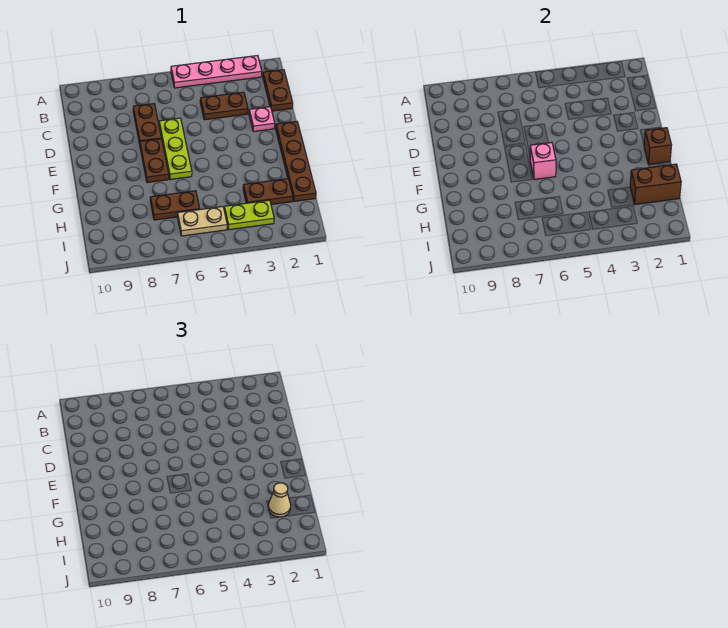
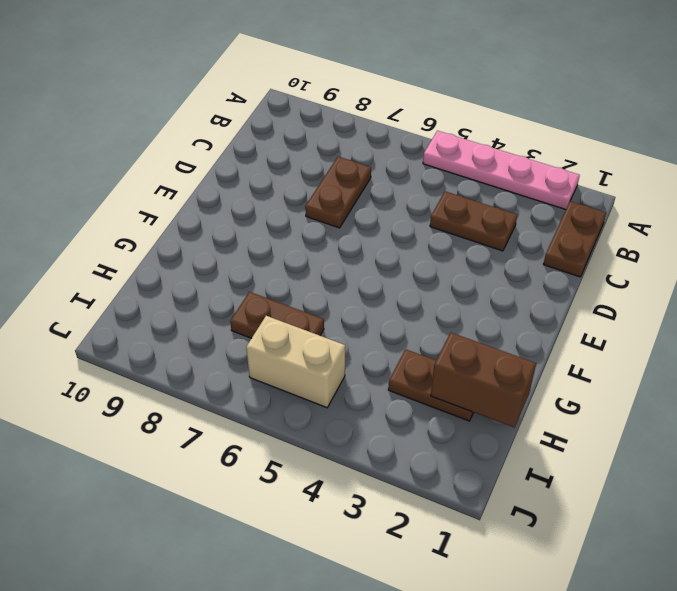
tan brick I5:I6 level 1 -> tan plate I5:I6 level 1
none -> pink plate D2 level 1
none -> lime plate D6:F6 level 1
none -> brown plate E1:H1 level 1

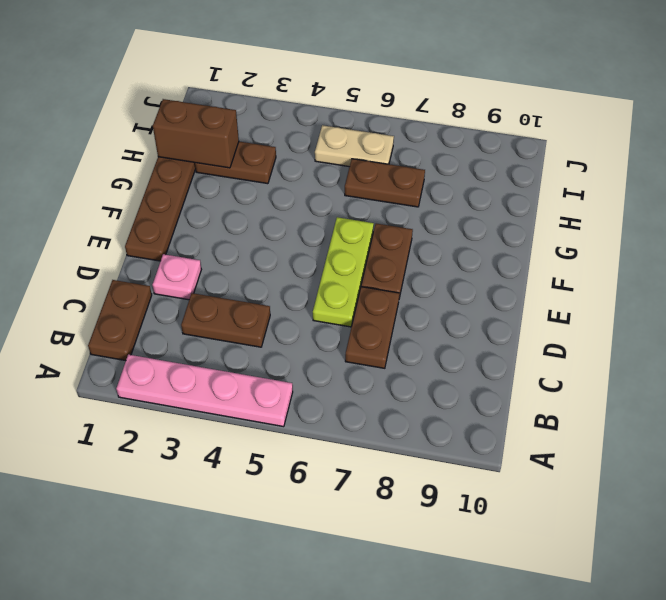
none -> lime plate I3:I4 level 1
none -> brown brick F1 level 2
none -> pink brick F6 level 2

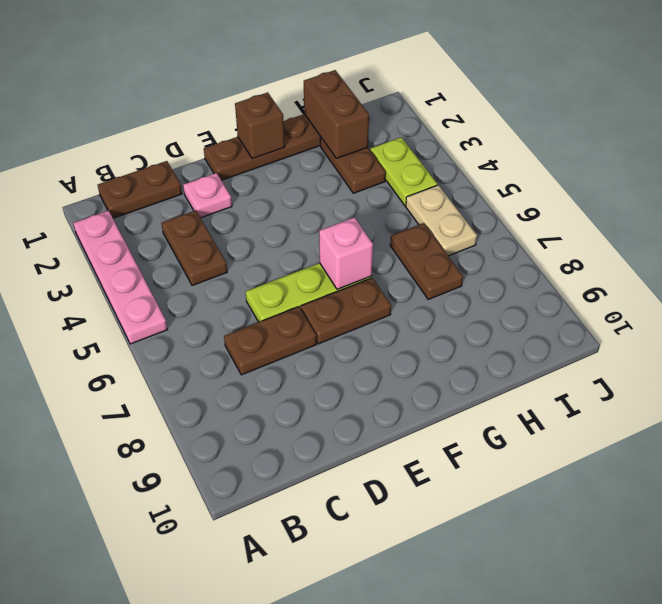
none -> tan cone H2 level 3

